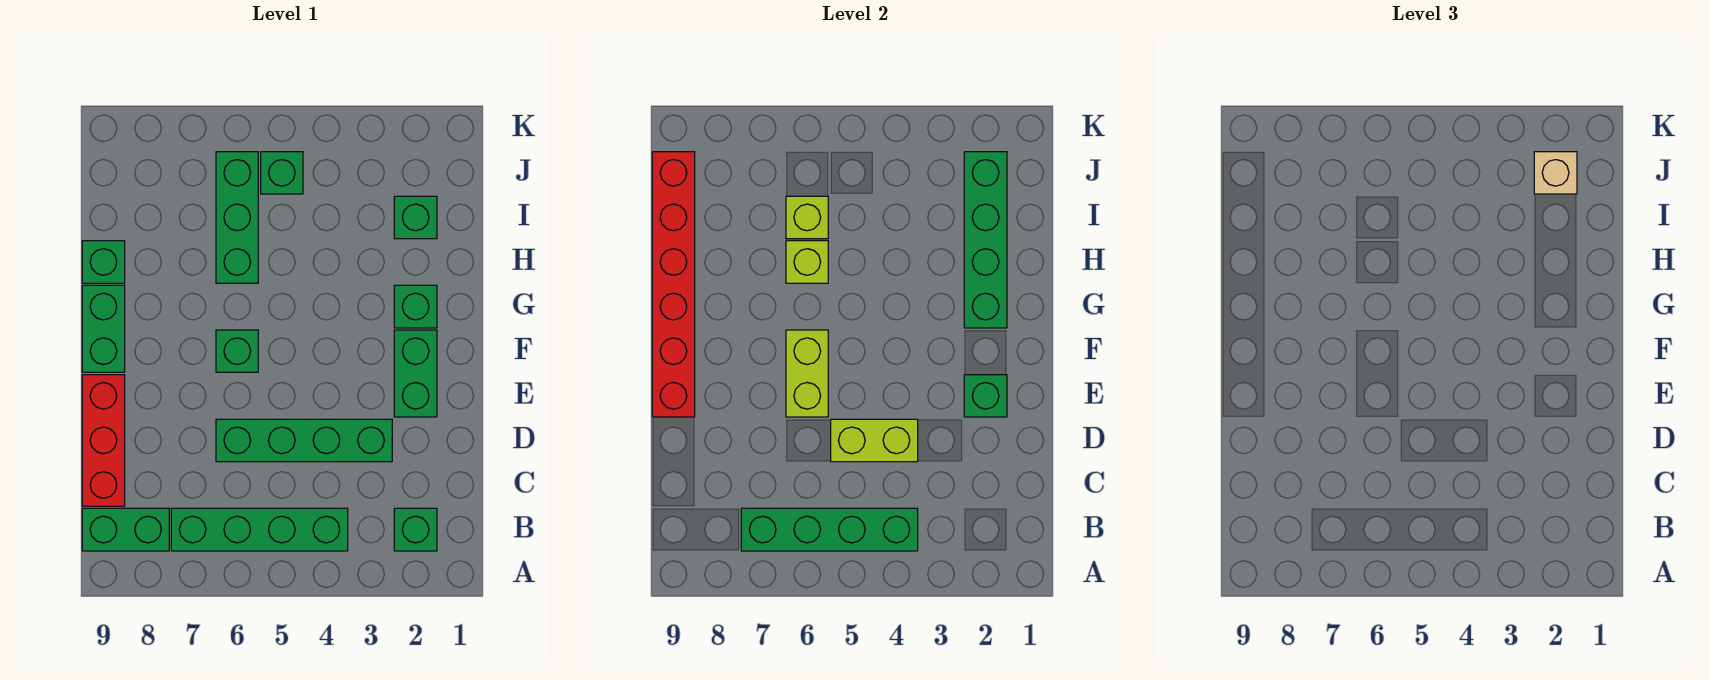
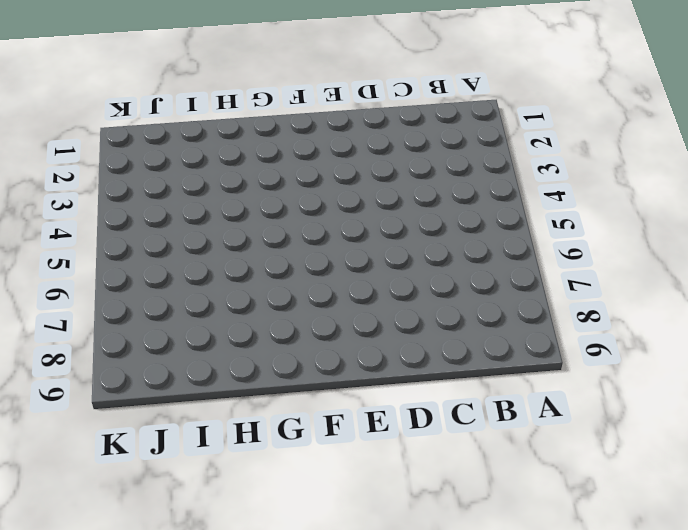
none -> green brick B2 level 1
none -> green brick B4:B7 level 1
none -> green brick B8:B9 level 1

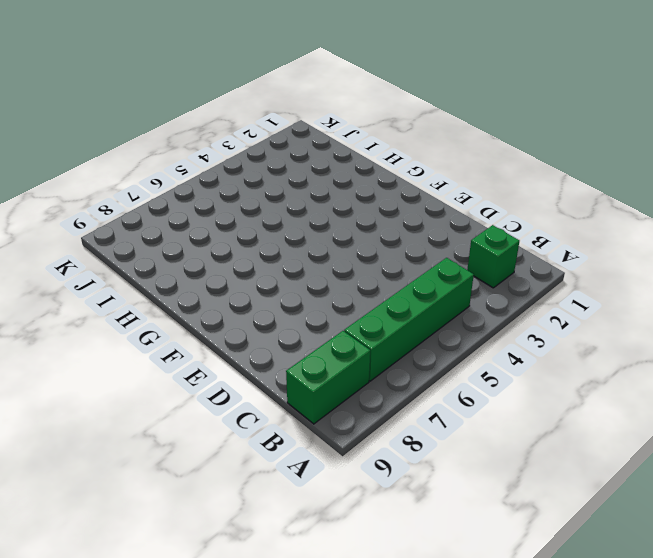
none -> red brick C9:E9 level 1
none -> green brick D3:D6 level 1
none -> green brick E2:F2 level 1

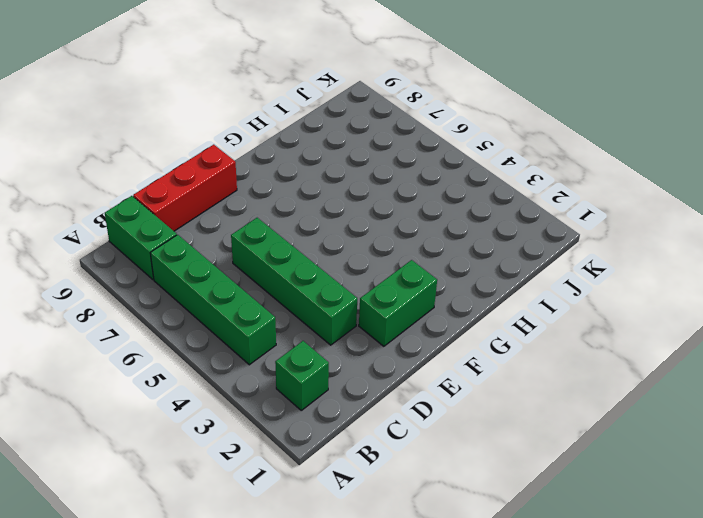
none -> green brick F6 level 1
none -> green brick F9:G9 level 1
none -> green brick G2 level 1

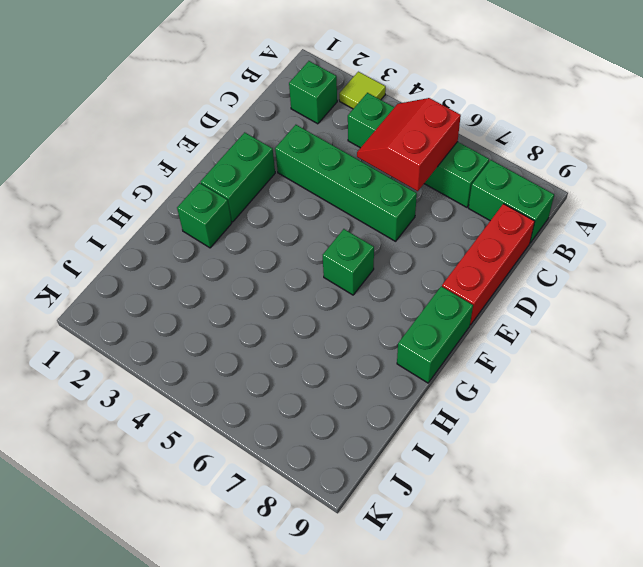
lime tile A3 level 1 -> none
red slope B5:C6 level 2 top 6 -> green brick B4:B7 level 2
none -> green brick H6:J6 level 1
none -> green brick H9 level 1
none -> green brick I2 level 1

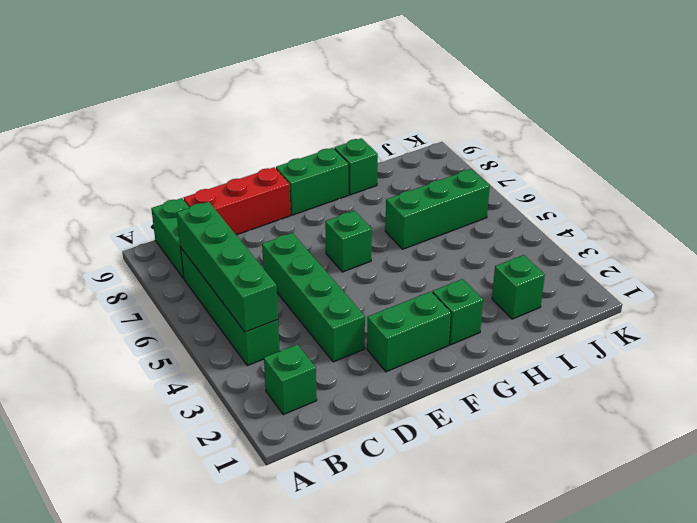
none -> green brick J5 level 1
none -> lime brick D4:D5 level 2
none -> green brick E2 level 2

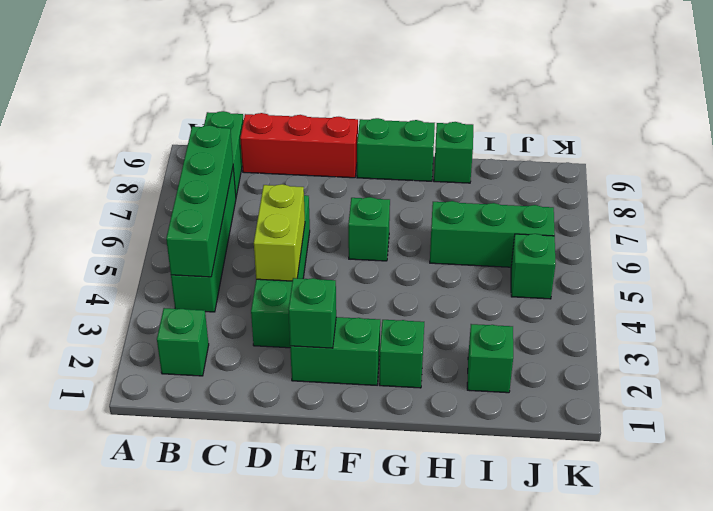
none -> lime brick E6:F6 level 2
none -> red brick E9:J9 level 2
none -> green brick G2:J2 level 2

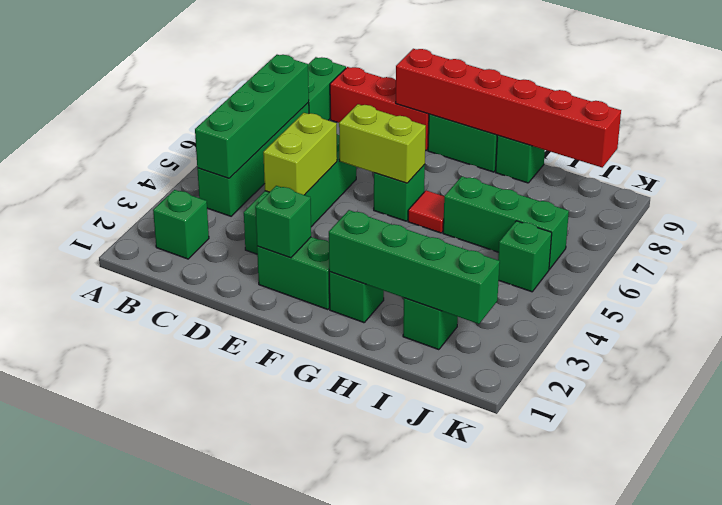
red tile G6 level 1 -> none
none -> lime brick H6 level 2
none -> lime brick I6 level 2
none -> tan brick J2 level 3

